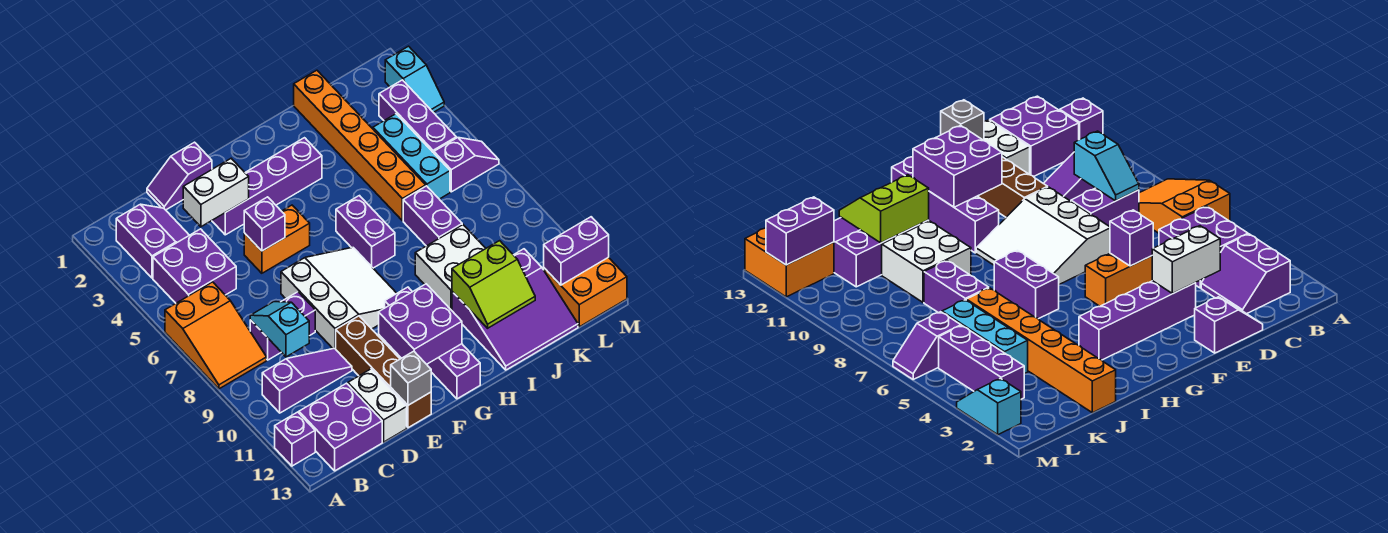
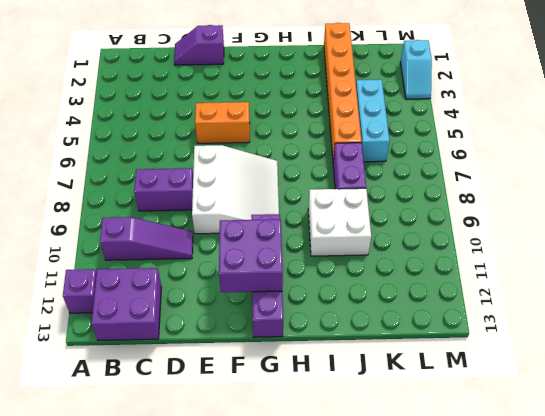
none -> orange slope A6:B8 level 1 top 6
none -> purple slope B2:C3 level 1 top B
none -> purple brick B4:C5 level 1
none -> white brick D12:D13 level 1

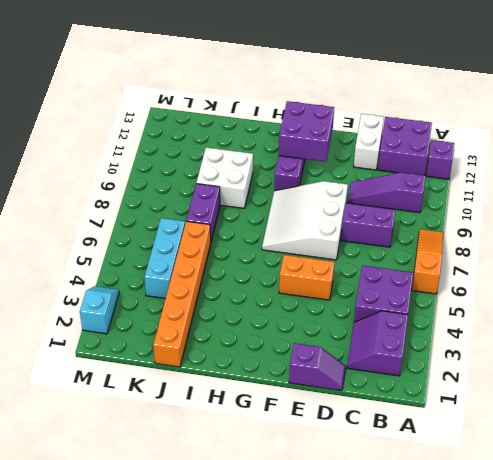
orange slope A6:A8 level 1 top 6 -> orange slope A6:B8 level 1 top 6
none -> purple brick E3:H3 level 1
none -> brown brick E10:E13 level 1
none -> purple brick H6:H7 level 1
none -> purple slope I11:K13 level 1 top 11

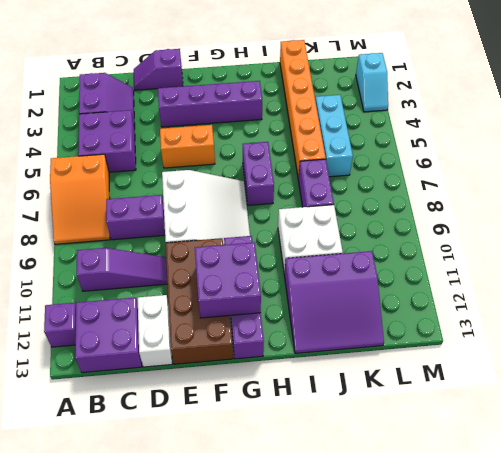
brown brick E10:F13 level 1 -> brown brick E10:E13 level 1
none -> purple brick L3:L5 level 1
none -> purple slope L6:M6 level 1 top L
none -> orange brick L12:M13 level 1
none -> cyan slope C8:C9 level 2 top 9

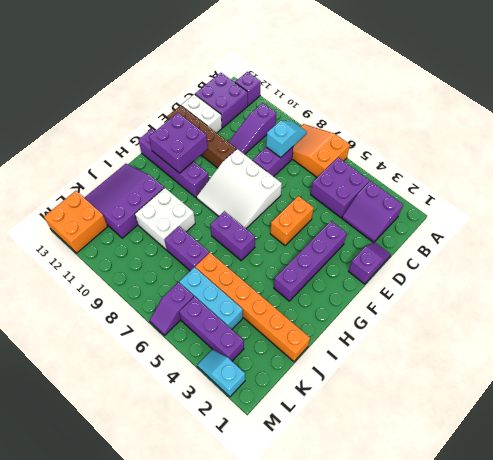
cyan slope B8:C8 level 2 top C -> cyan slope C8:C9 level 2 top 9
none -> white brick D3:E3 level 2
none -> purple brick E5 level 2
none -> grey brick E13 level 2
none -> lime slope I11:J12 level 2 top 11

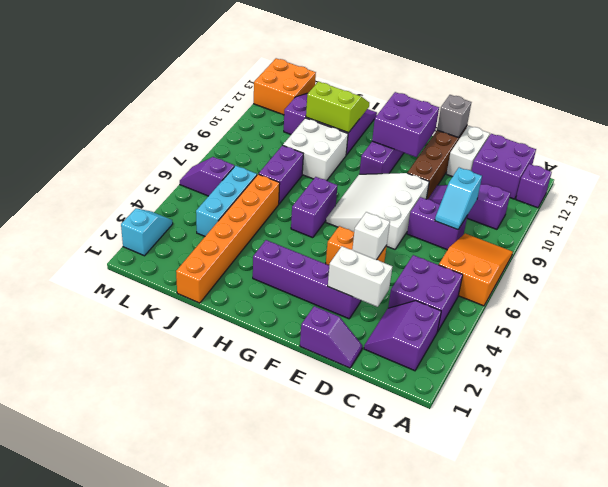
white brick E5 level 2 -> purple brick E5 level 2
none -> purple brick L3:L5 level 1
none -> purple brick L12:M12 level 2

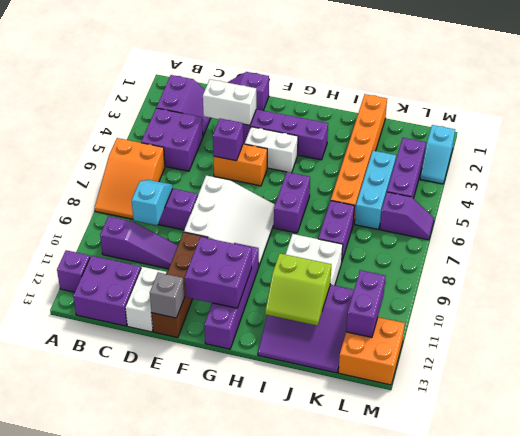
white brick F4:G4 level 1 -> none
purple brick L11:L12 level 2 -> purple brick L12:M12 level 2

